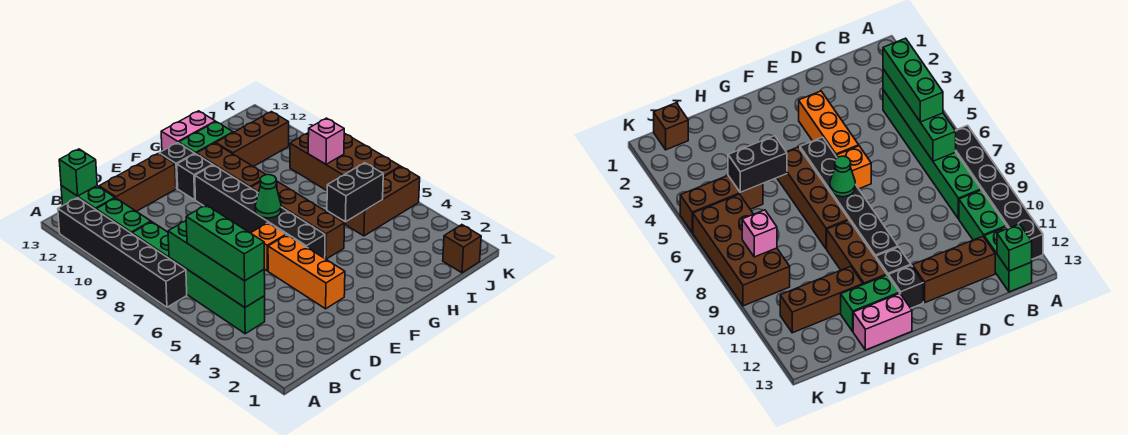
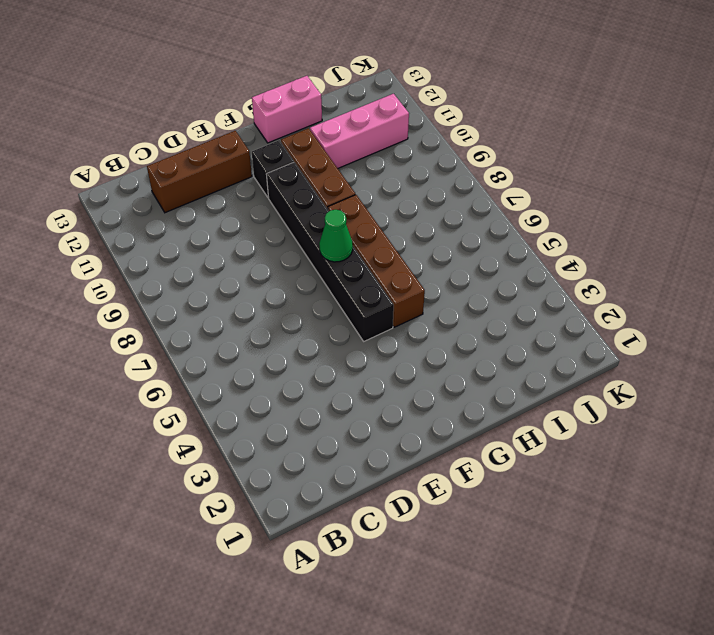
pink brick H11:J11 level 1 -> brown brick H11:J11 level 1
none -> black brick A7:A12 level 1
none -> green brick B4:B9 level 1
none -> green brick B10:B11 level 1

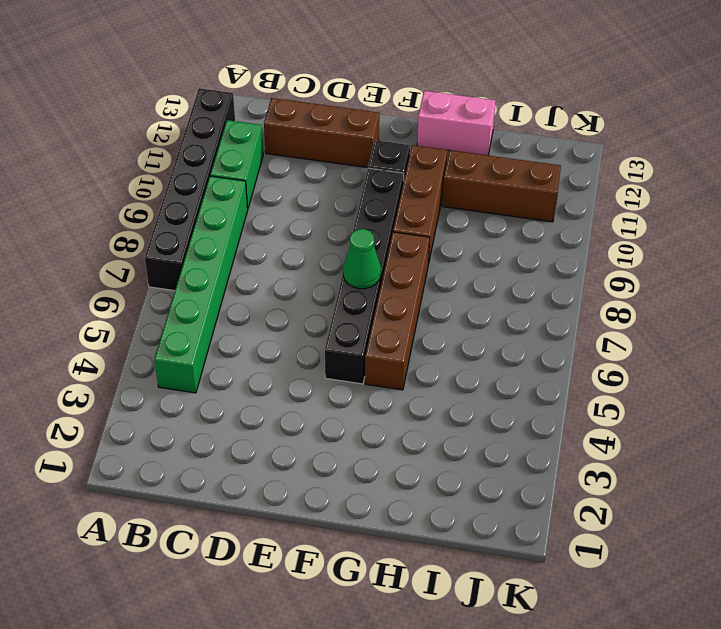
none -> green brick B12:B13 level 1
none -> orange brick E3:E5 level 1
none -> orange brick E6 level 1

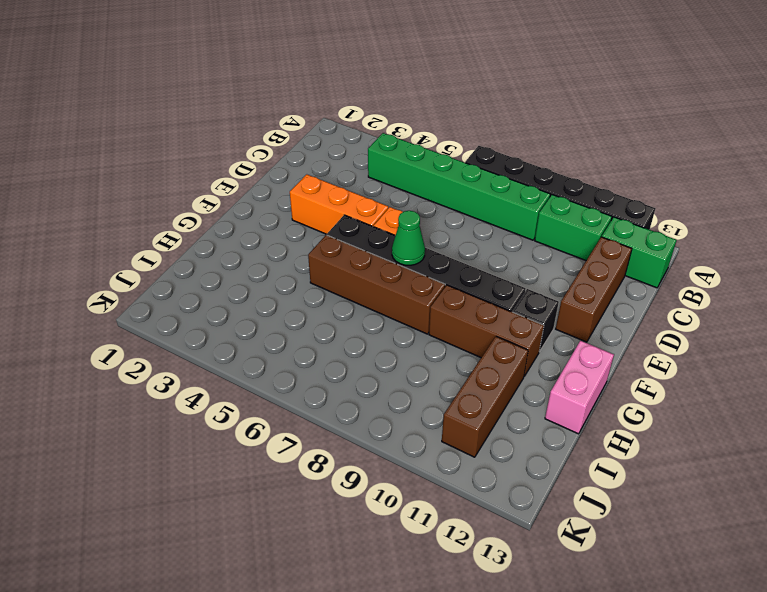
none -> black brick F12 level 1
none -> green brick G12:H12 level 1
none -> brown brick I5:K5 level 1

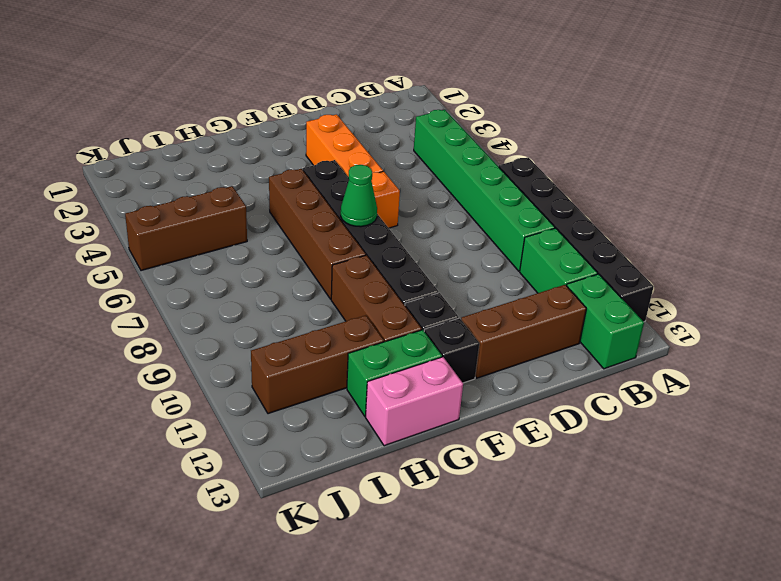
none -> brown brick J1 level 1
none -> brown brick J6:K9 level 1
none -> green brick B4:B7 level 2

